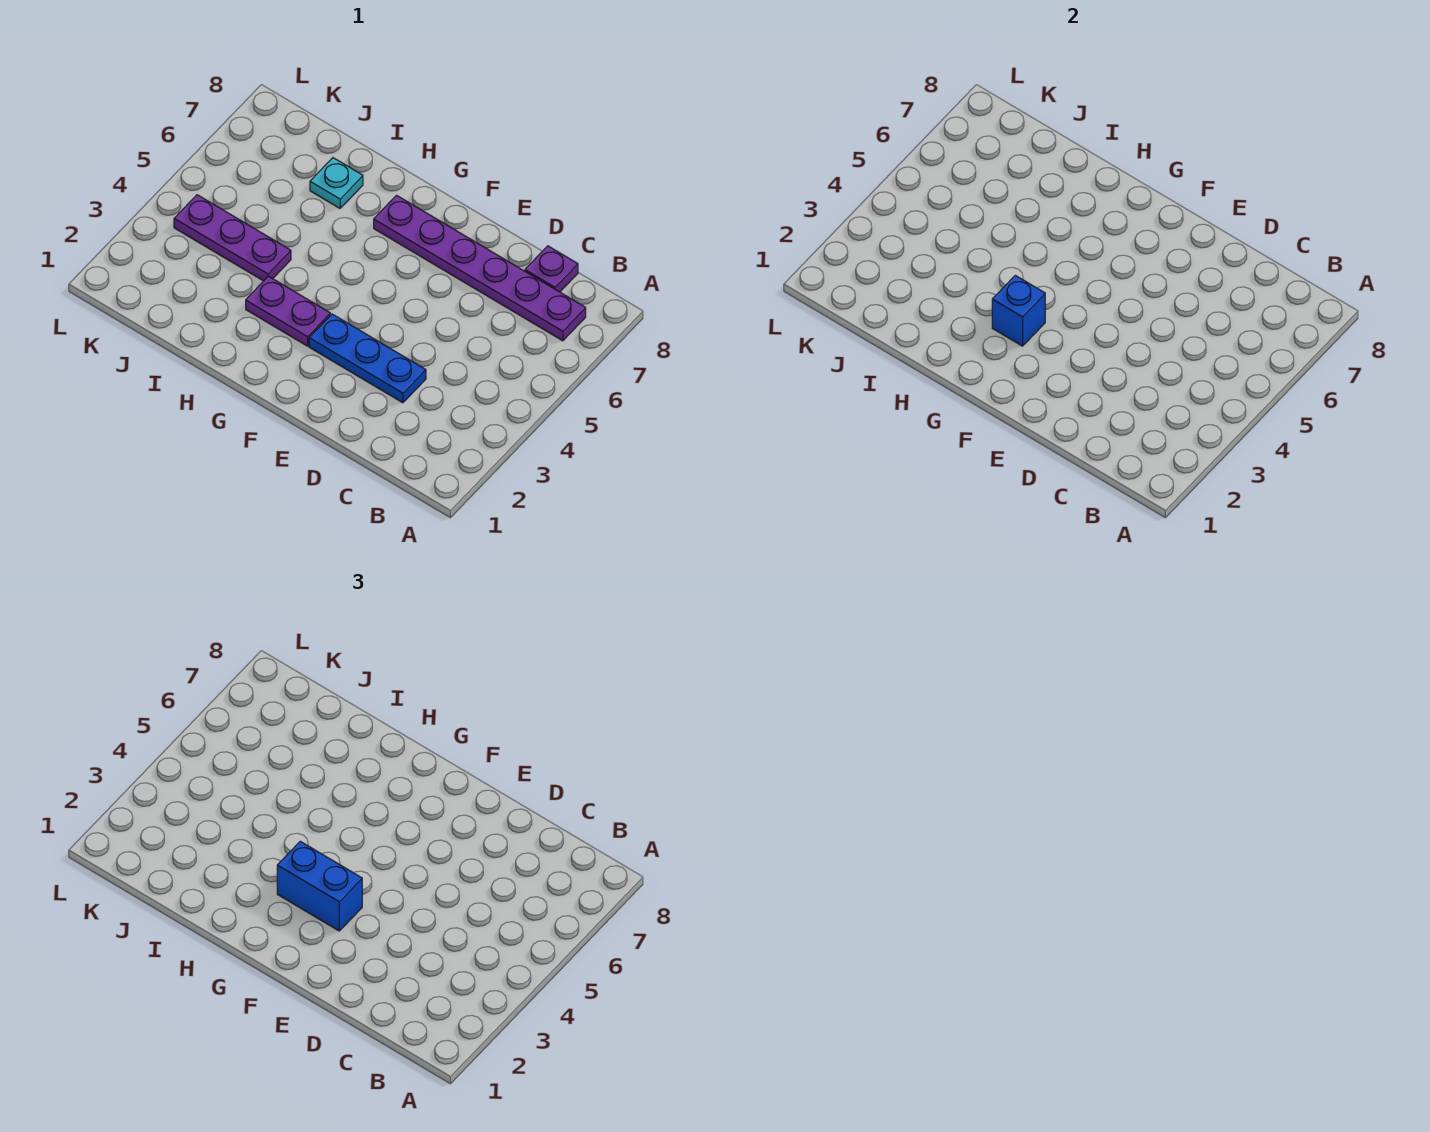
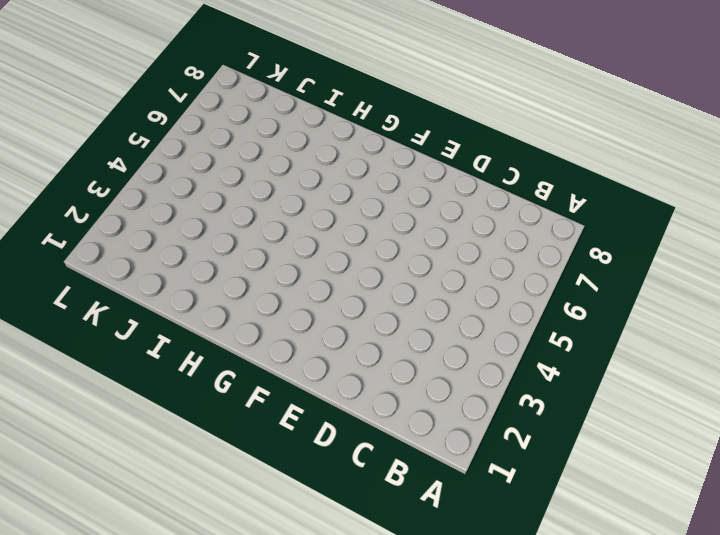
none -> purple plate B7:G7 level 1
none -> purple plate C8 level 1

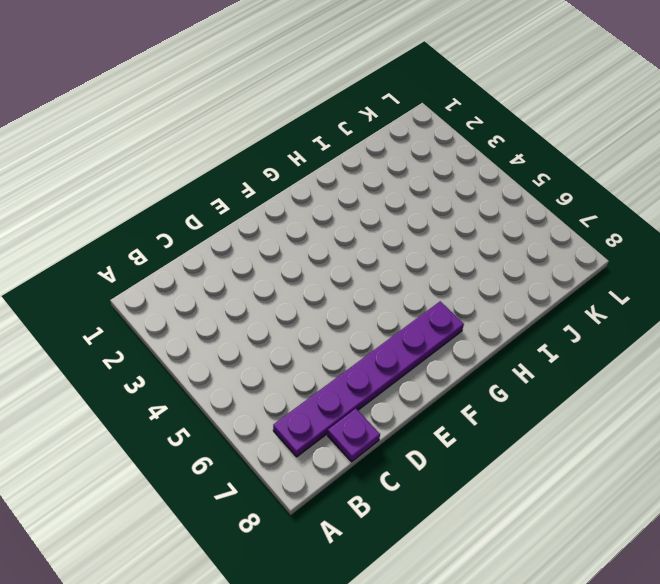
none -> blue plate D3:F3 level 1
none -> purple plate G3:H3 level 1

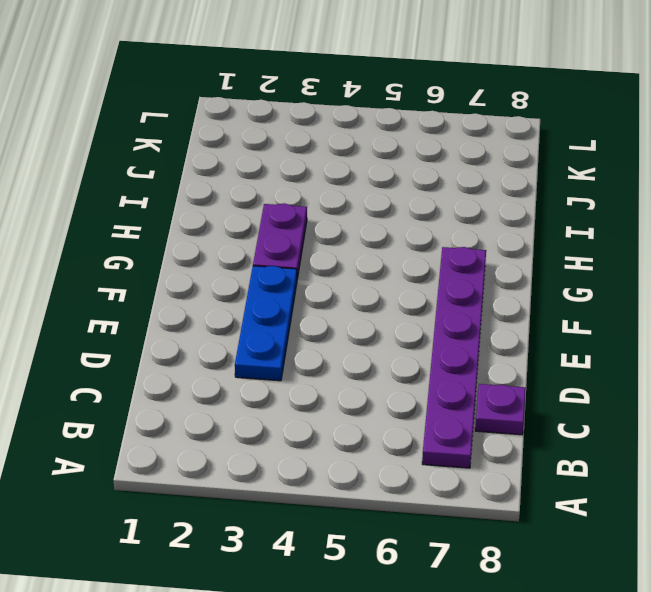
none -> purple plate I4:K4 level 1
none -> cyan plate I7 level 1

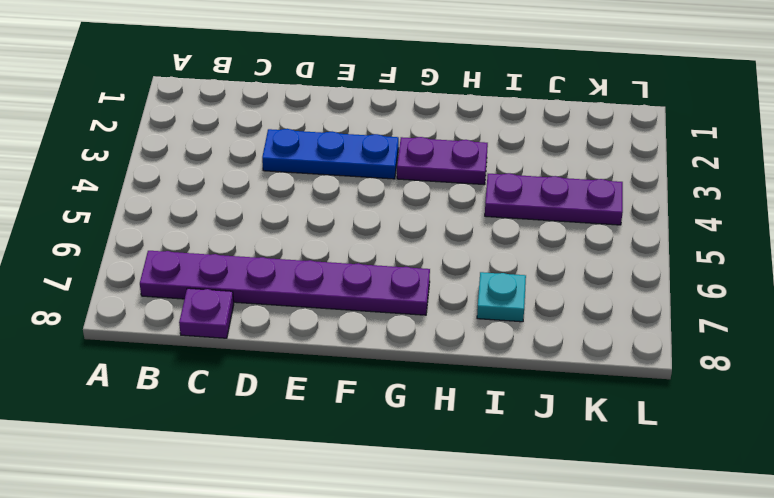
none -> blue brick G3 level 2
none -> blue brick F3:G3 level 3

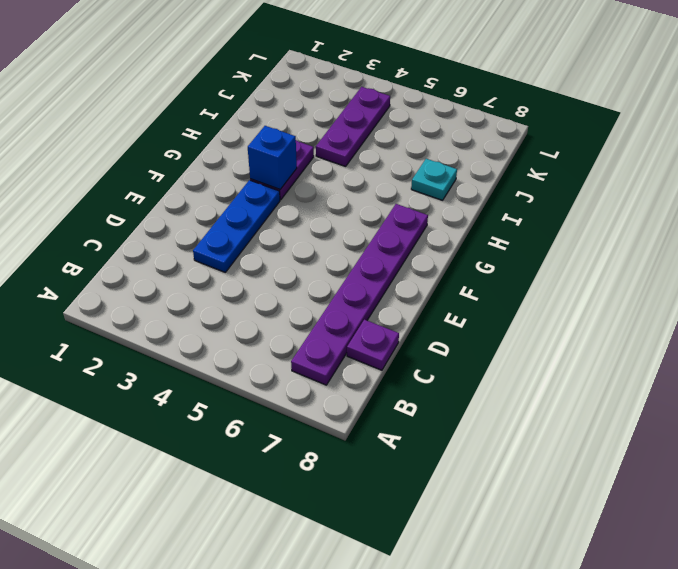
none -> blue brick F3:G3 level 3

